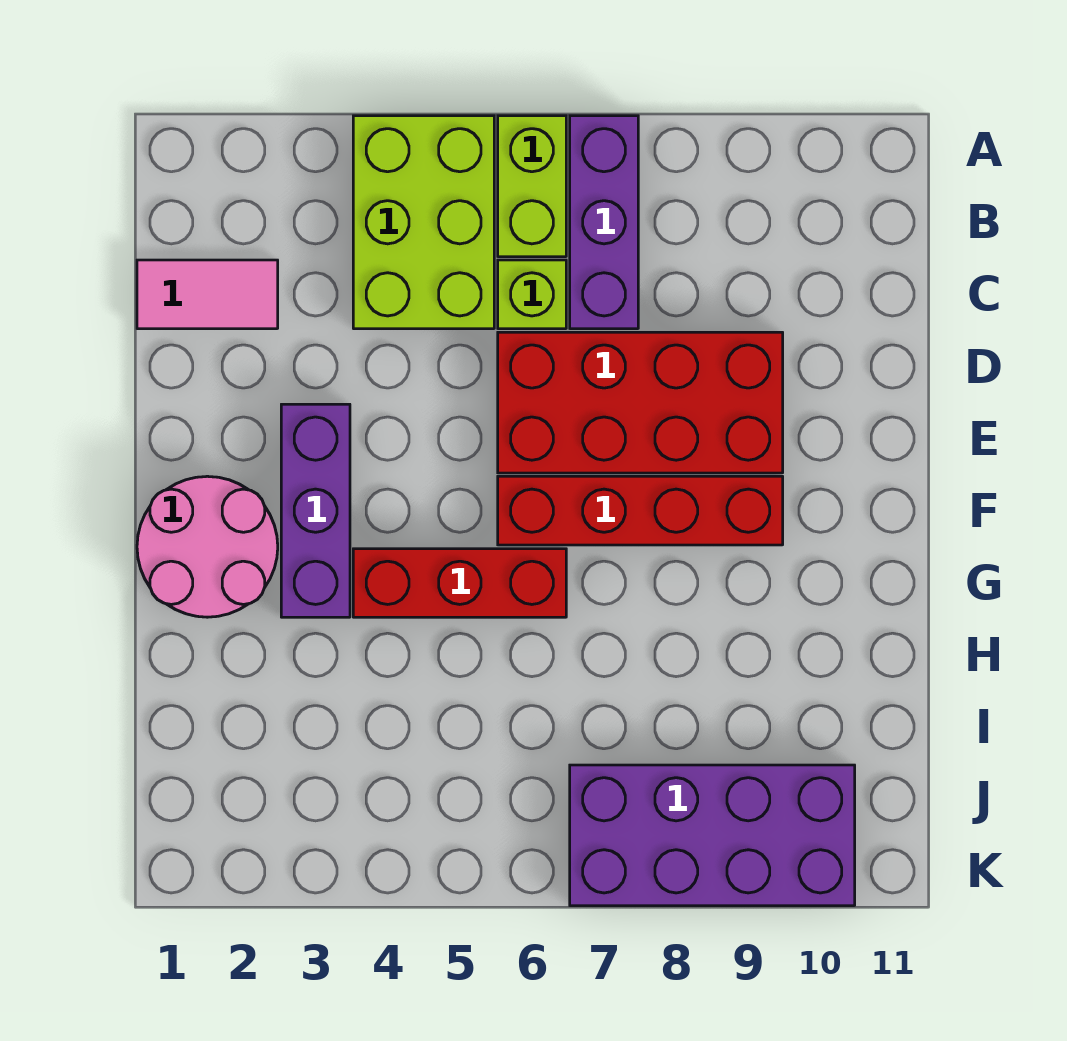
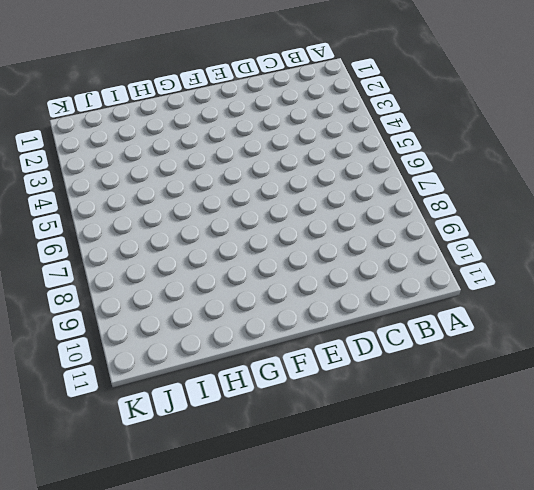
none -> lime brick A4:C5 level 1
none -> lime brick A6:B6 level 1

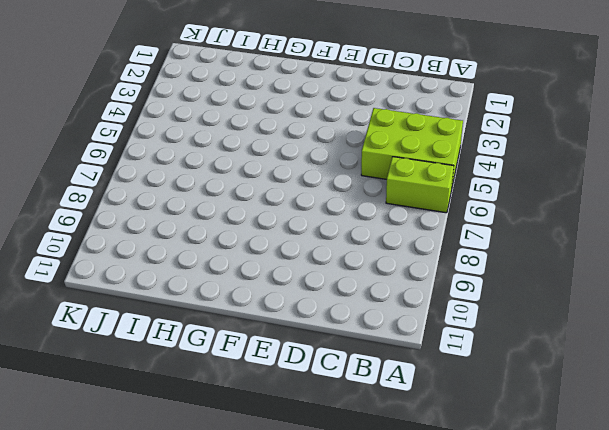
none -> purple brick A7:C7 level 1
none -> pink tile C1:C2 level 1

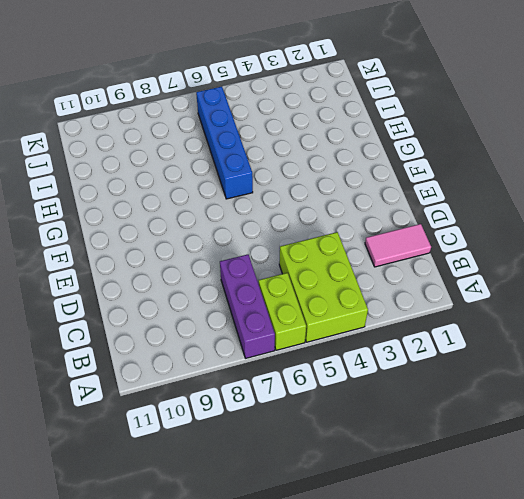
blue brick G6:J6 level 1 -> red brick G4:G6 level 1
none -> lime brick C6 level 1
none -> red brick D6:E9 level 1

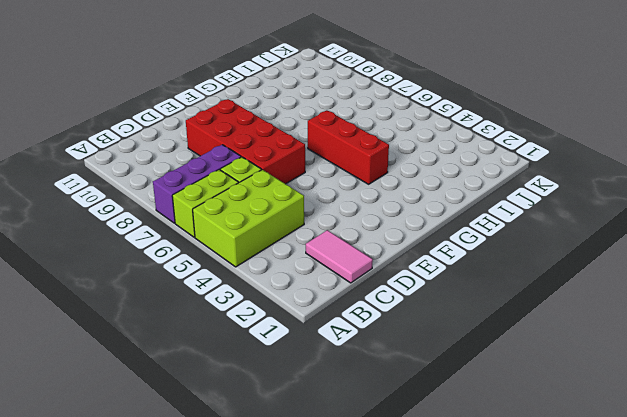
none -> purple brick E3:G3 level 1
none -> pink round brick F1:G2 level 1

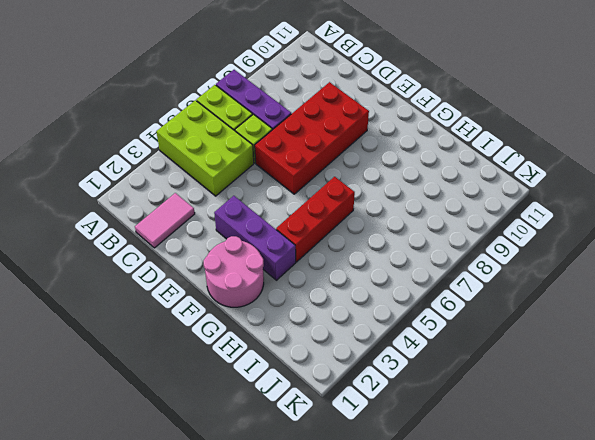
none -> red brick F6:F9 level 1
none -> purple brick J7:K10 level 1

